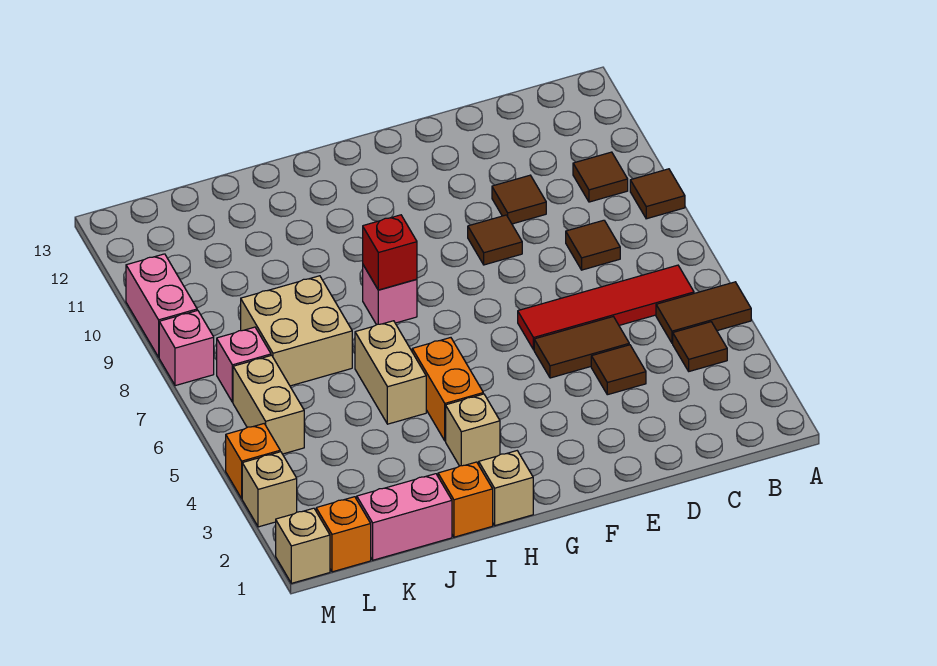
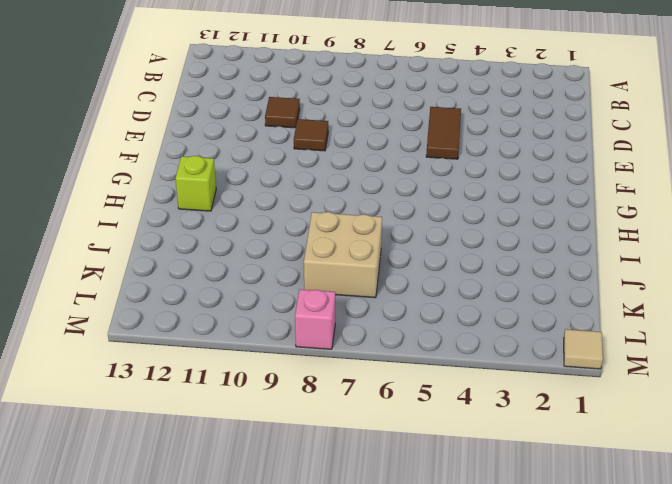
lime brick H12 level 1 -> none
tan tile M1 level 1 -> tan brick M1 level 1
none -> brown tile A5:B5 level 1
none -> brown tile A9 level 1
none -> brown tile B4 level 1

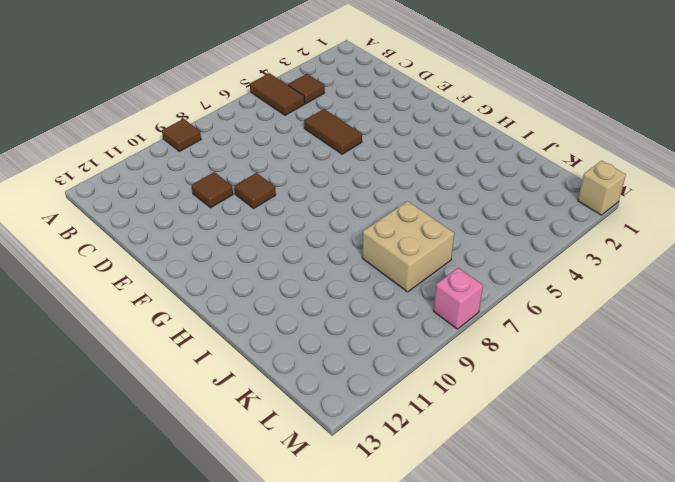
none -> red tile B6:E6 level 1
none -> brown tile B10 level 1
none -> brown tile C8 level 1

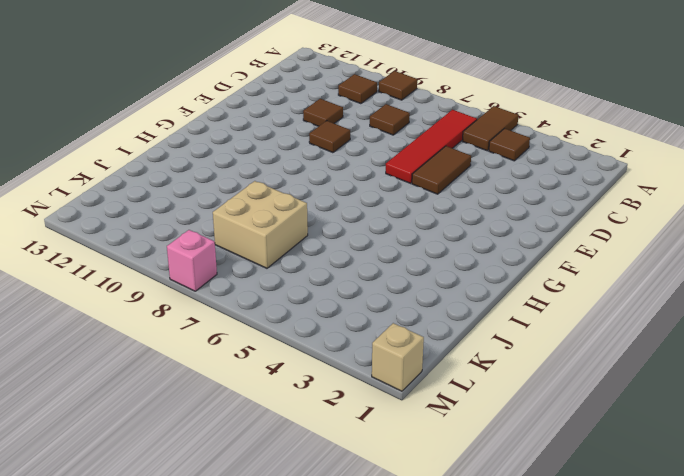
none -> brown tile D4 level 1
none -> tan brick H1 level 1
none -> tan brick H3 level 1

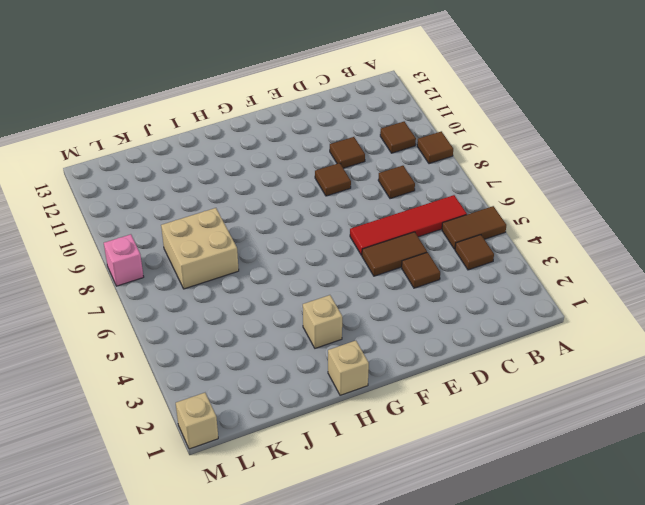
none -> orange brick H4:H5 level 1
none -> pink brick H8 level 1
none -> orange brick I1 level 1

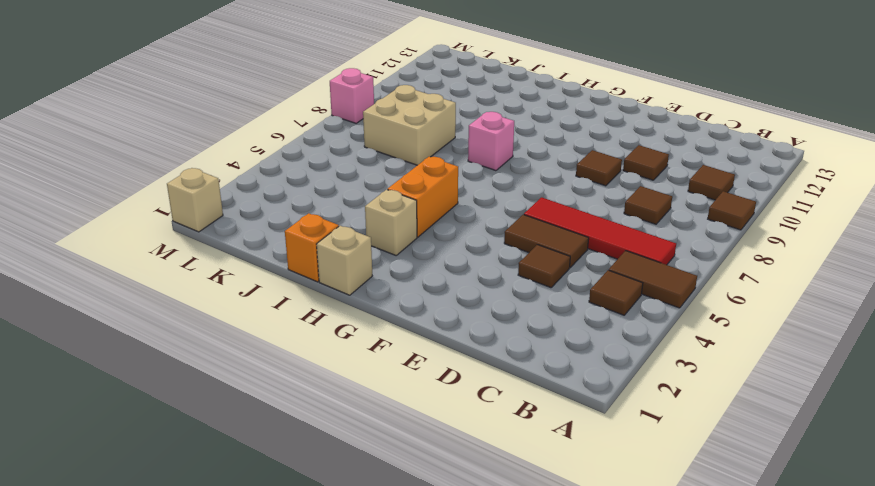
none -> tan brick I5:I6 level 1
none -> pink brick J1:K1 level 1
none -> orange brick L1 level 1

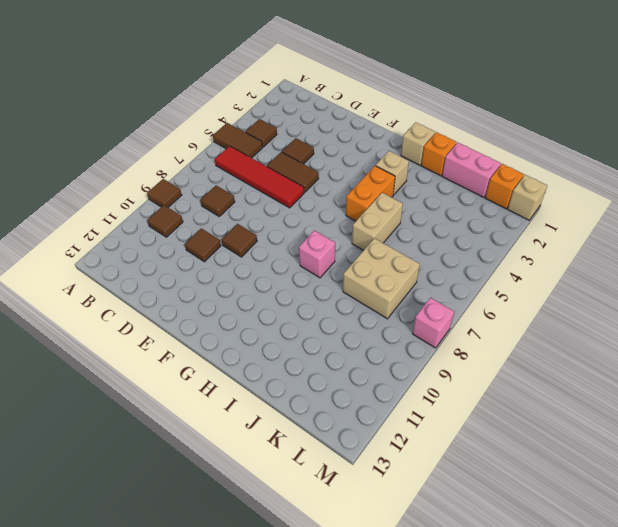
none -> tan brick L5:L6 level 1
none -> pink brick L7 level 1
none -> tan brick M3 level 1

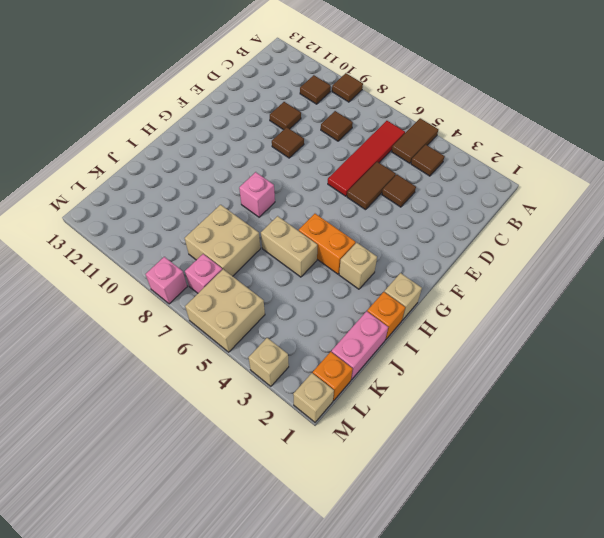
tan brick L5:M6 level 1 -> tan brick L5:L6 level 1
none -> orange brick M4 level 1
none -> pink brick M9:M10 level 1
none -> red brick H8 level 2

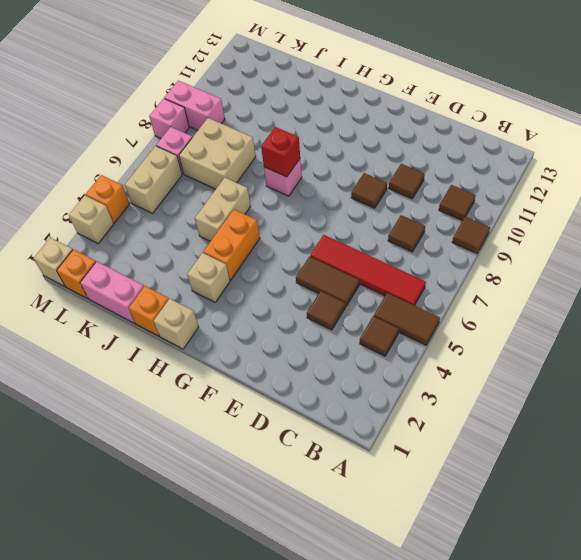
pink brick L9:M9 level 1 -> pink brick M9:M10 level 1

